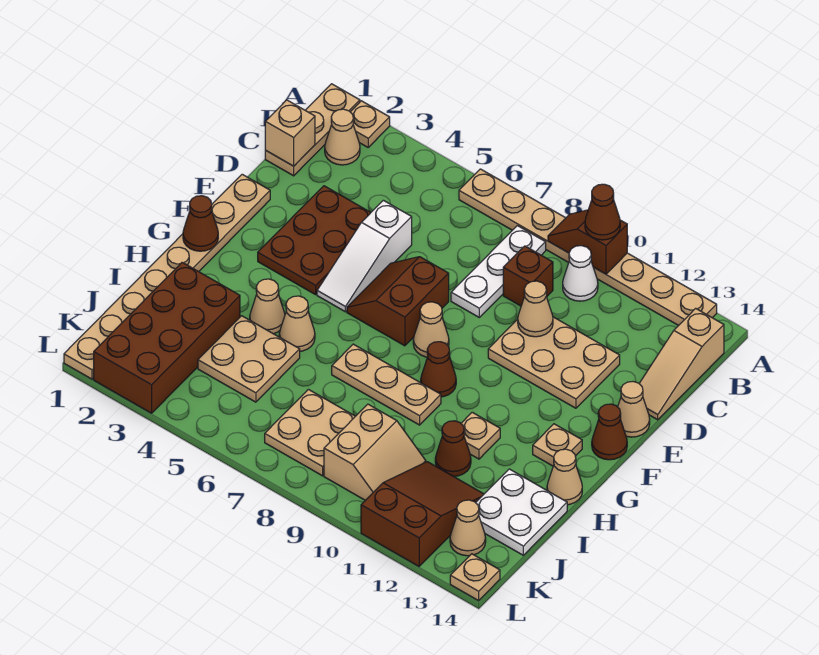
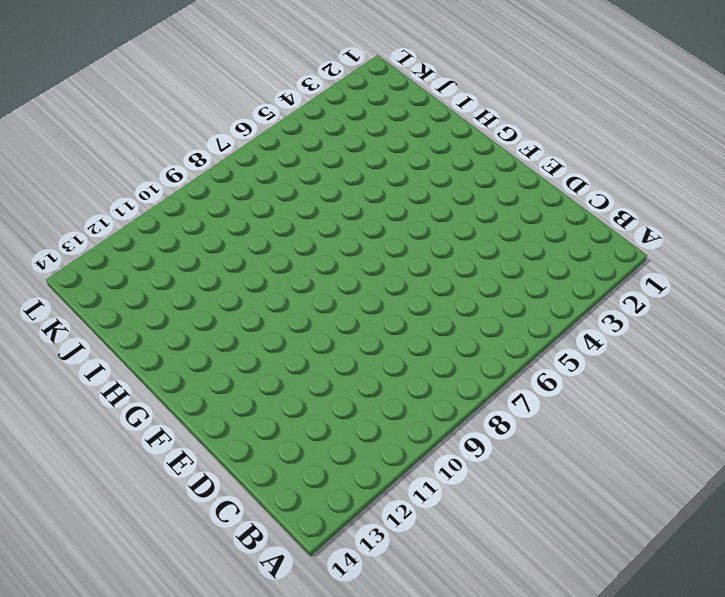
none -> tan plate A1:C1 level 1
none -> tan plate A2 level 1
none -> tan plate A6:A13 level 1
none -> tan cone B2 level 1

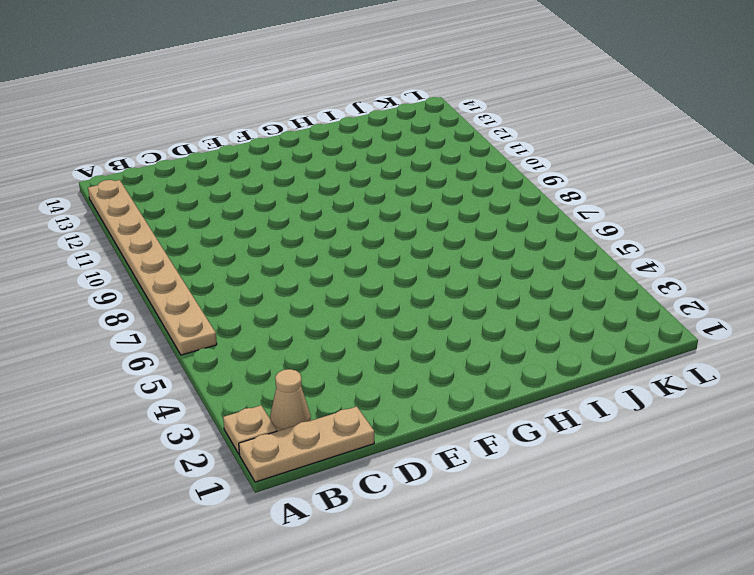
none -> white plate B8:D8 level 1
none -> white cone B10 level 1
none -> tan slope B14:D14 level 1 top B
none -> brown brick C9 level 1

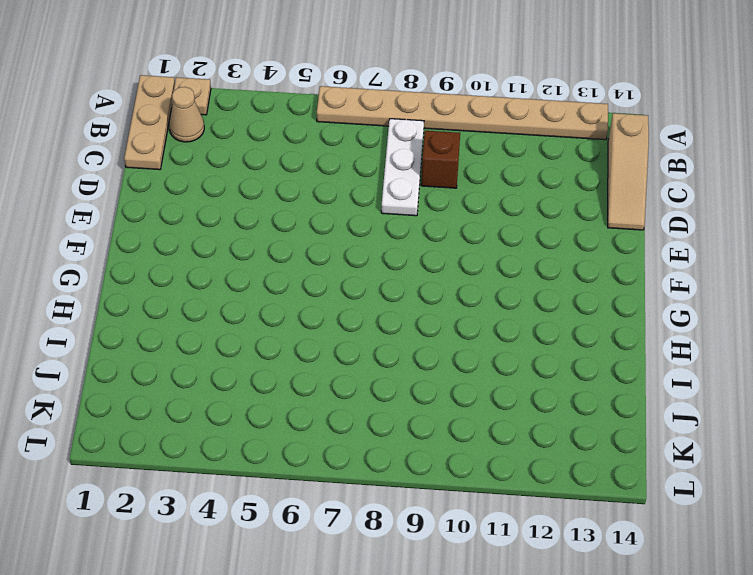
none -> white cone B10 level 1
none -> brown plate D3:F4 level 1
none -> white slope D5:F5 level 1 top D
none -> tan plate D10:E12 level 1

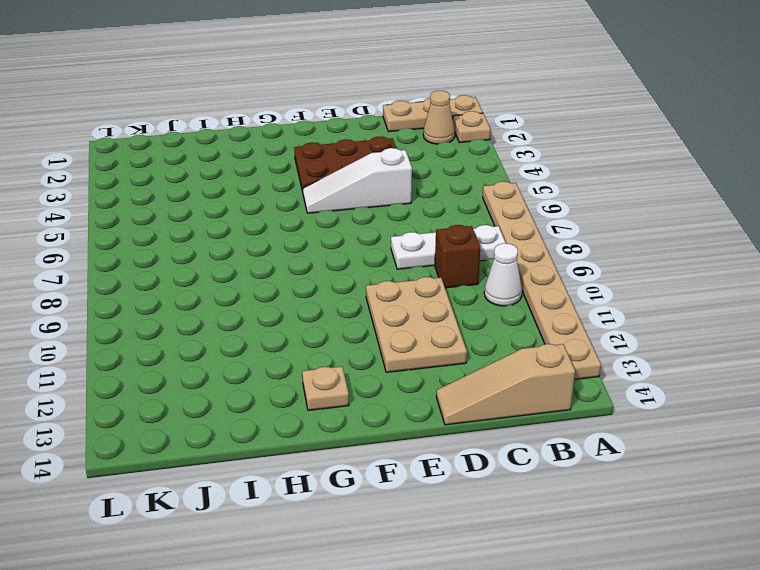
none -> tan plate E1:L1 level 1
none -> brown slope E6:F7 level 1 top 7
none -> tan cone E14 level 1
none -> tan cone F8 level 1

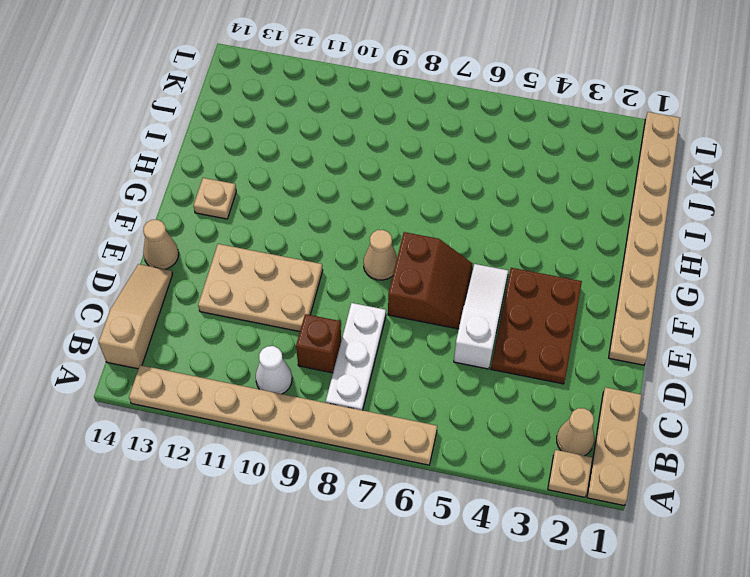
none -> brown cone F14 level 1
none -> brown cone G9 level 1
none -> tan cone H4 level 1
none -> tan cone H5 level 1

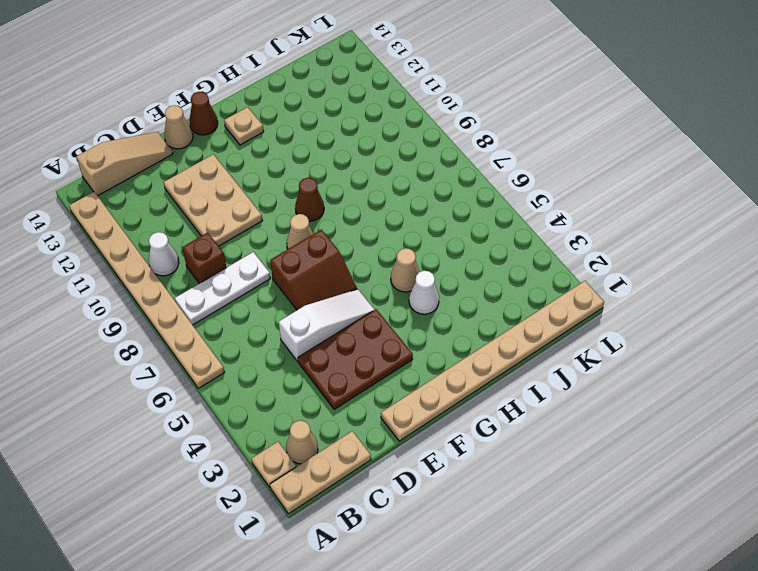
white cone H4 level 1 -> tan cone H4 level 1
none -> tan plate H7:H9 level 1
none -> tan plate H11 level 1
none -> tan cone H14 level 1
none -> brown brick I2:L3 level 1

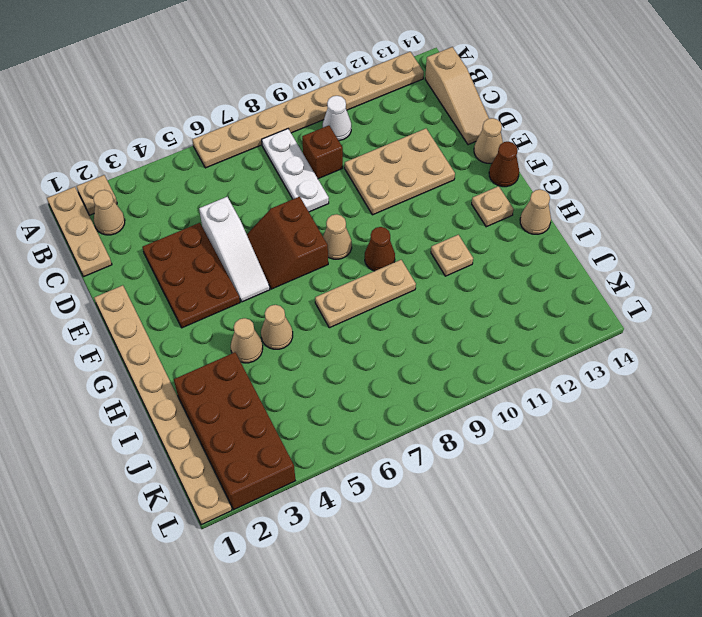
none -> tan plate I4:J5 level 1
none -> brown cone I11 level 1
none -> white plate I13:J14 level 1
none -> tan plate J7:K8 level 1

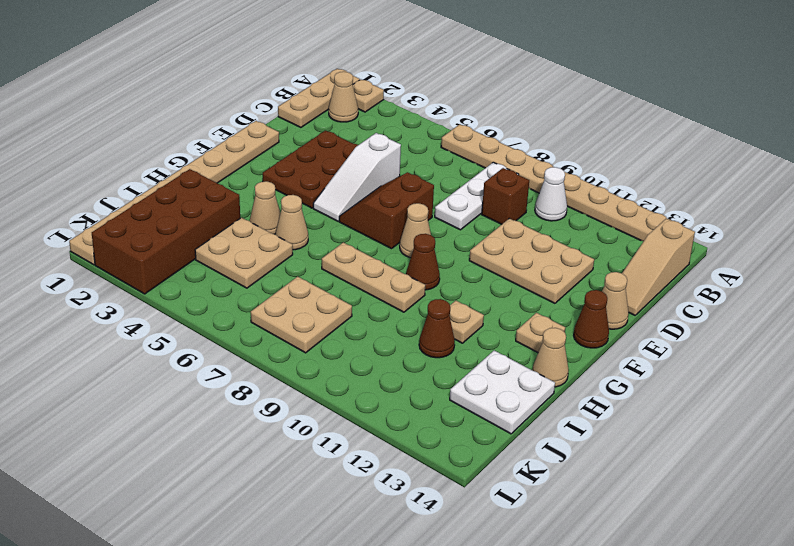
none -> tan slope J9:K10 level 1 top 9
none -> brown slope J11:L12 level 1 top L
none -> tan cone K13 level 1
none -> tan plate L14 level 1

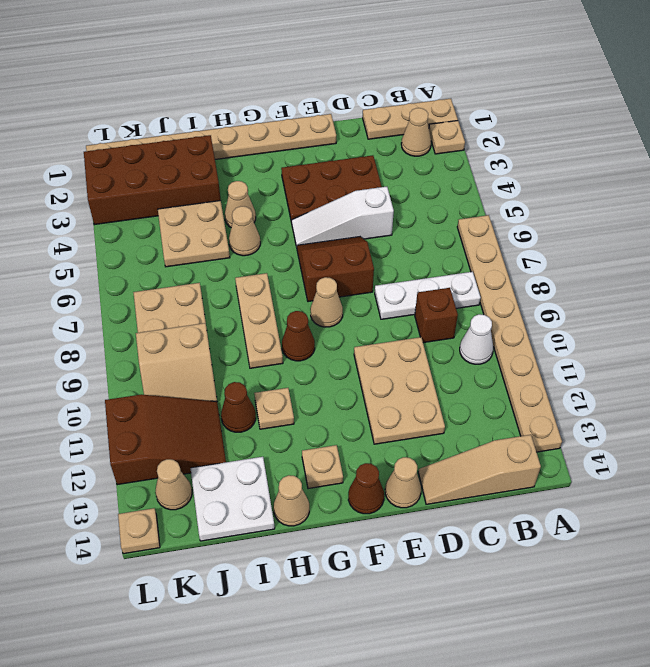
none -> brown slope A9:A10 level 2 top 10
none -> tan brick C1 level 2
none -> tan cone D10 level 2
none -> brown cone G1 level 2

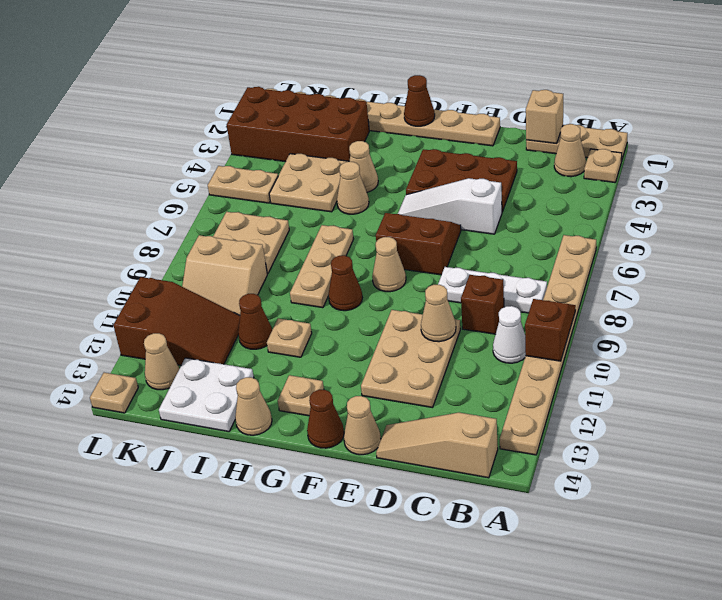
tan plate K5:L5 level 1 -> none
none -> brown cone A10 level 3

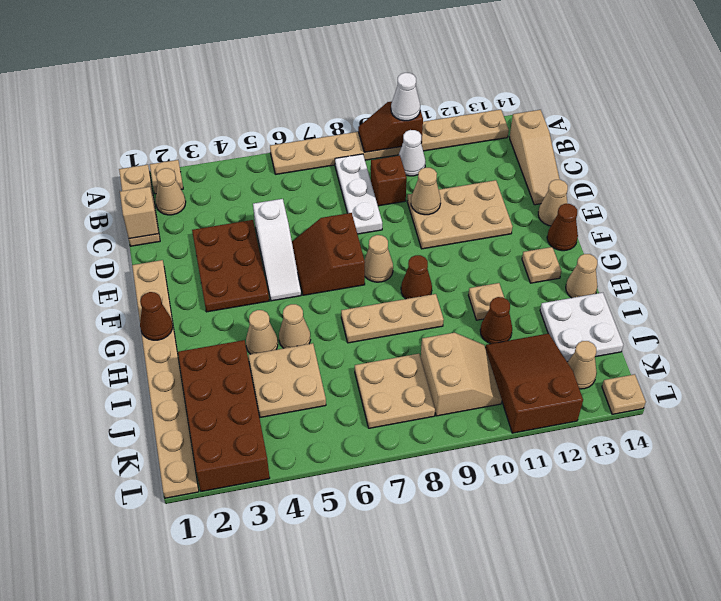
white cone A10 level 3 -> brown cone A10 level 3

